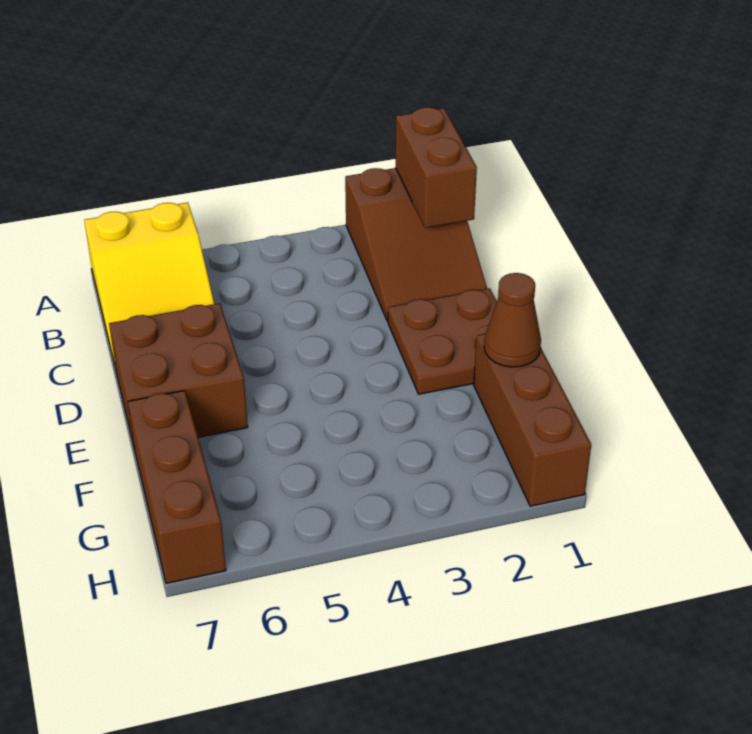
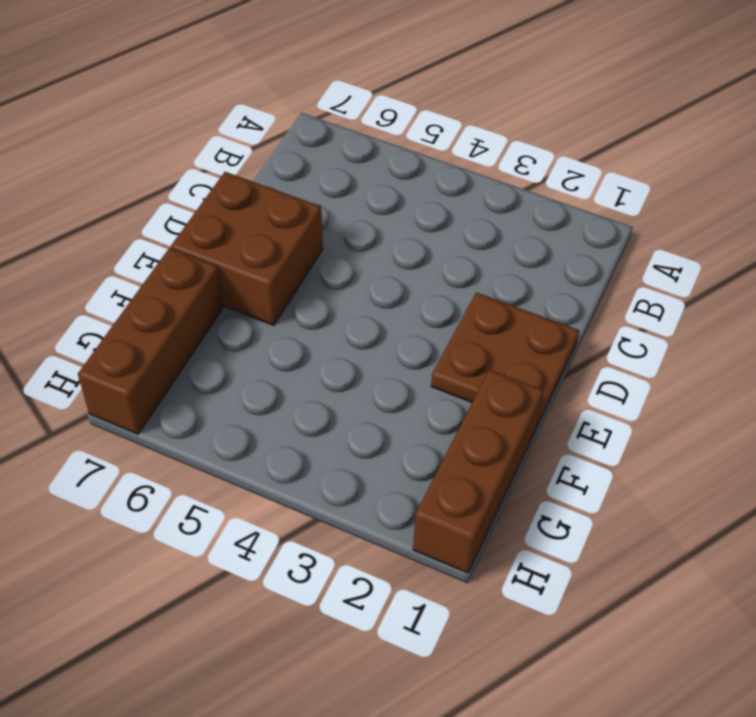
none -> brown slope A1:C2 level 1 top A
none -> yellow slope A6:C7 level 1 top A

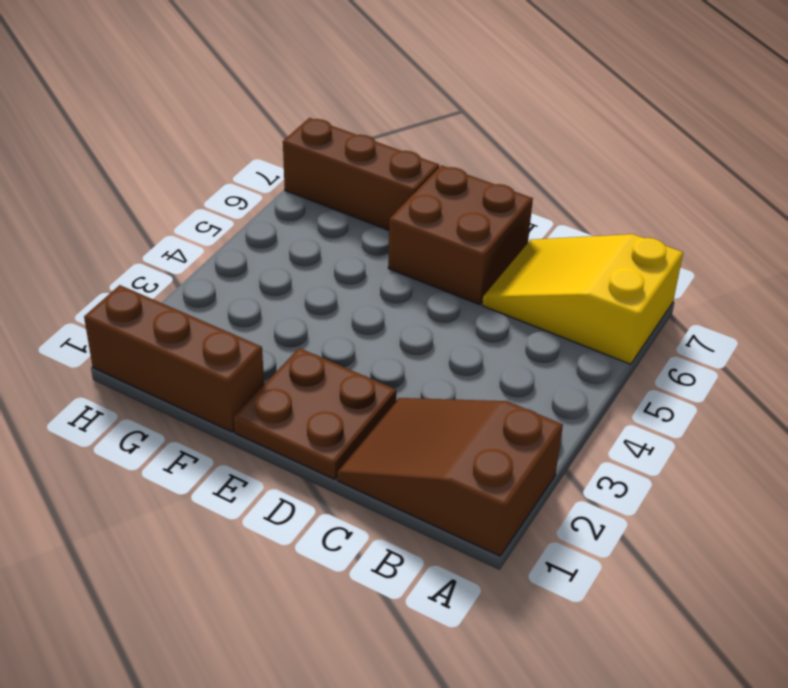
none -> brown brick A1:B1 level 2
none -> brown cone F1 level 2

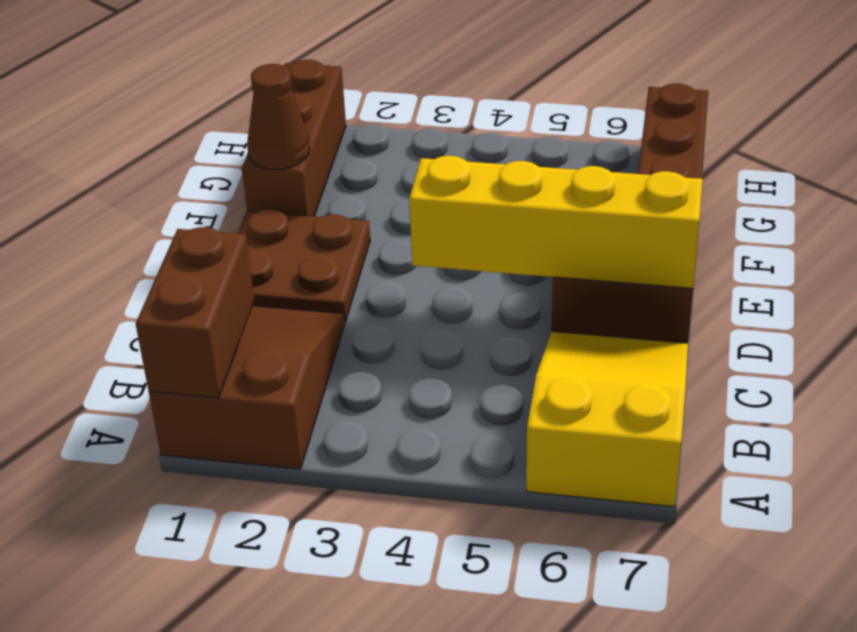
yellow brick D4:D7 level 2 -> none

